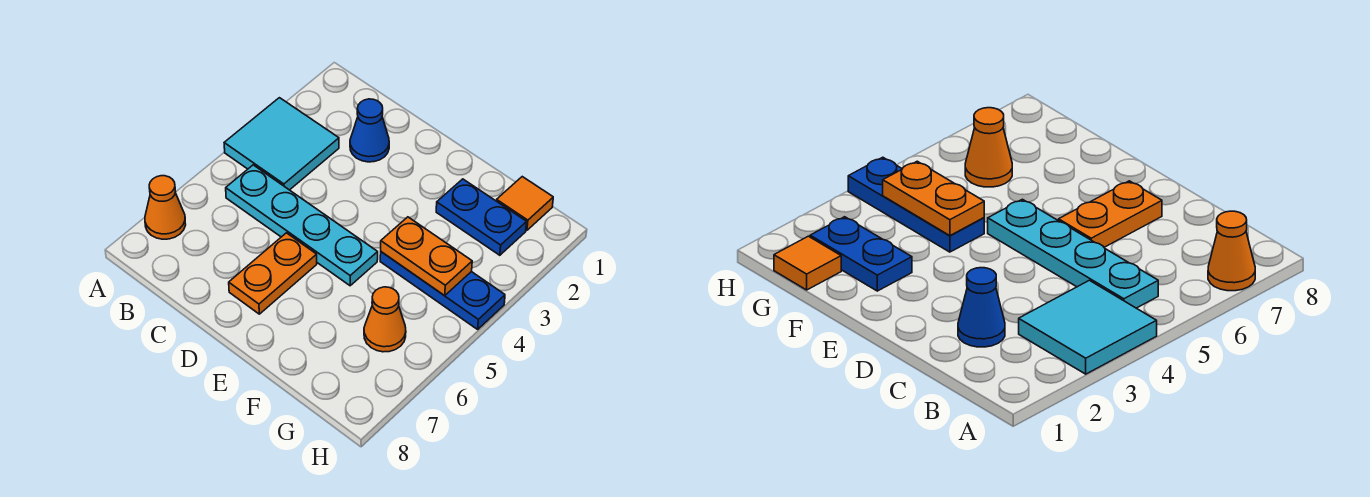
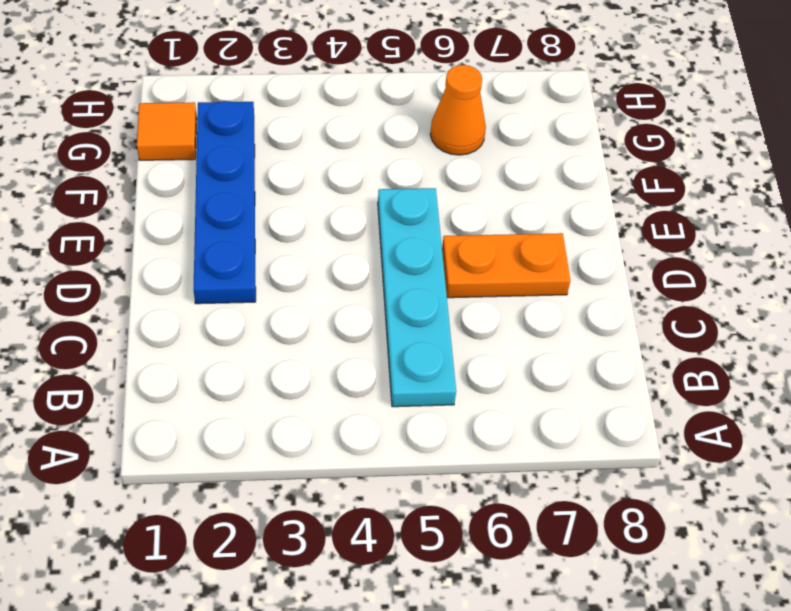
blue plate D2:G2 level 1 -> blue plate F2:G2 level 1
none -> cyan tile A3:B4 level 1
none -> orange cone A7 level 1

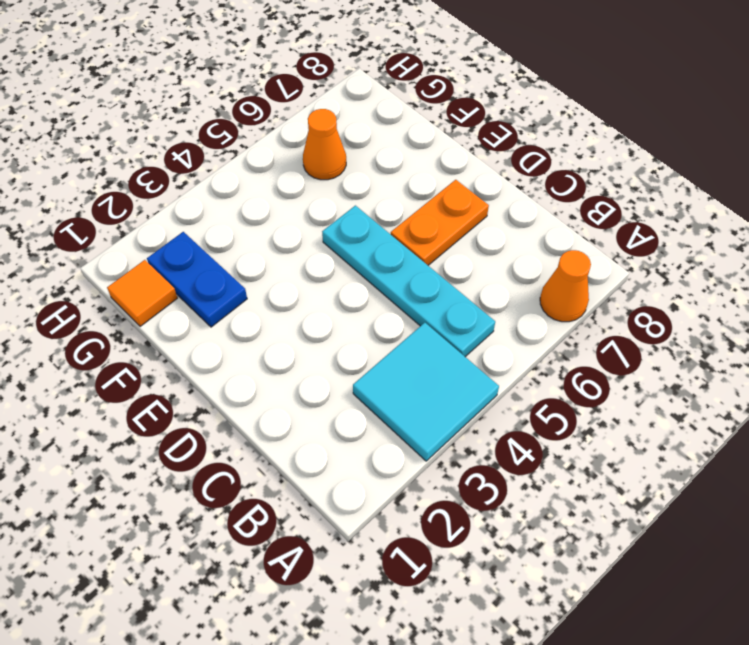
none -> blue cone C2 level 1
none -> blue plate F4:H4 level 1

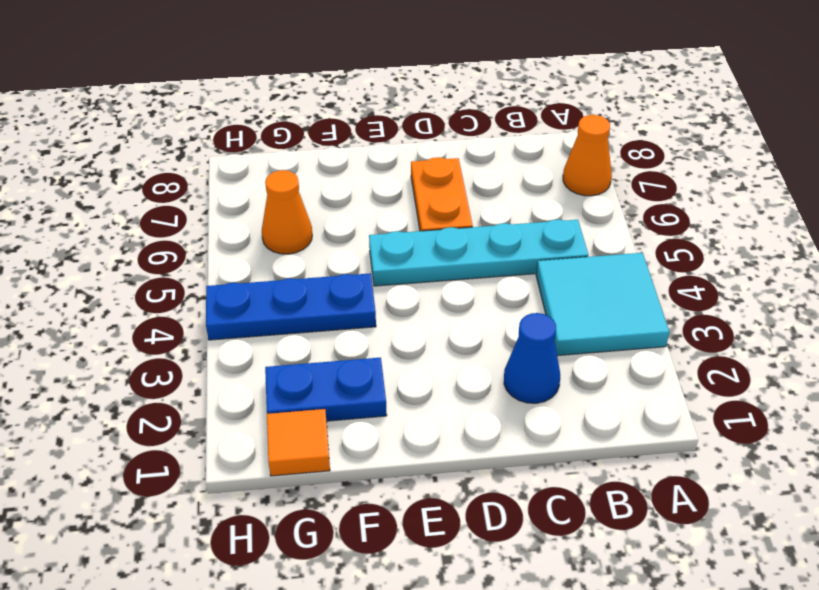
none -> orange plate F4:G4 level 2

